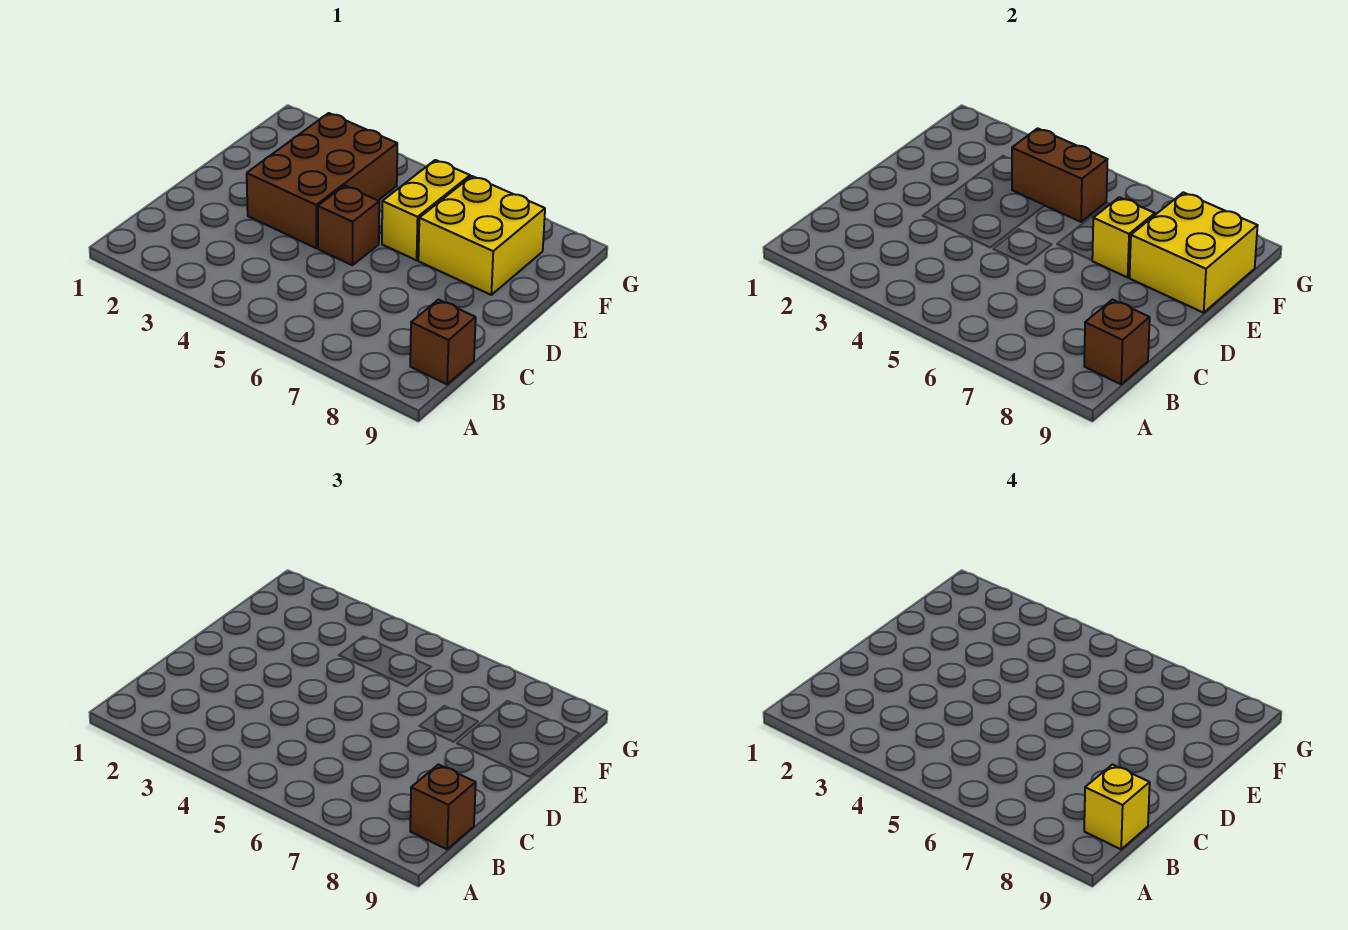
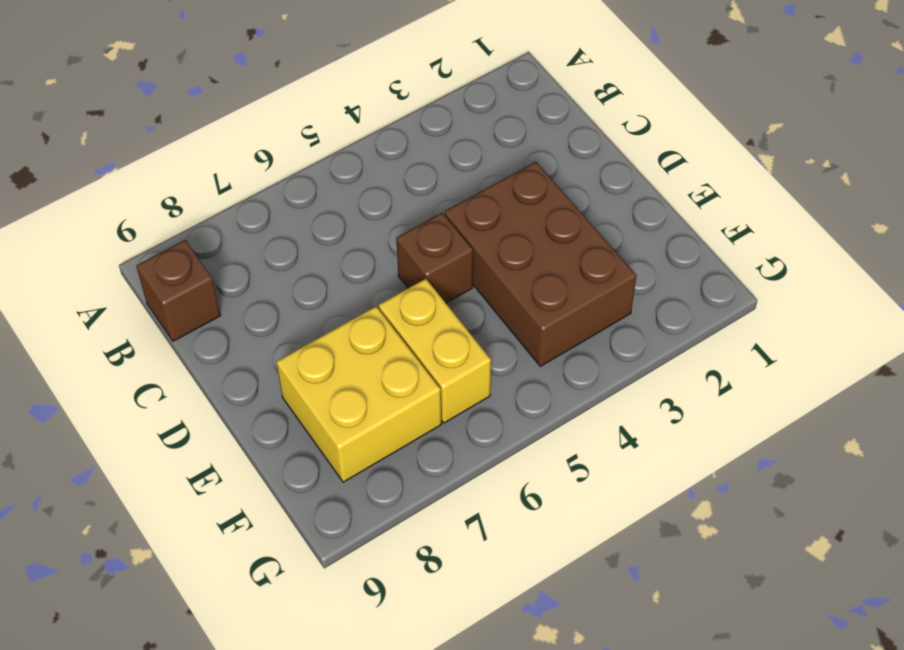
none -> brown brick B9 level 2
none -> yellow brick E7 level 2

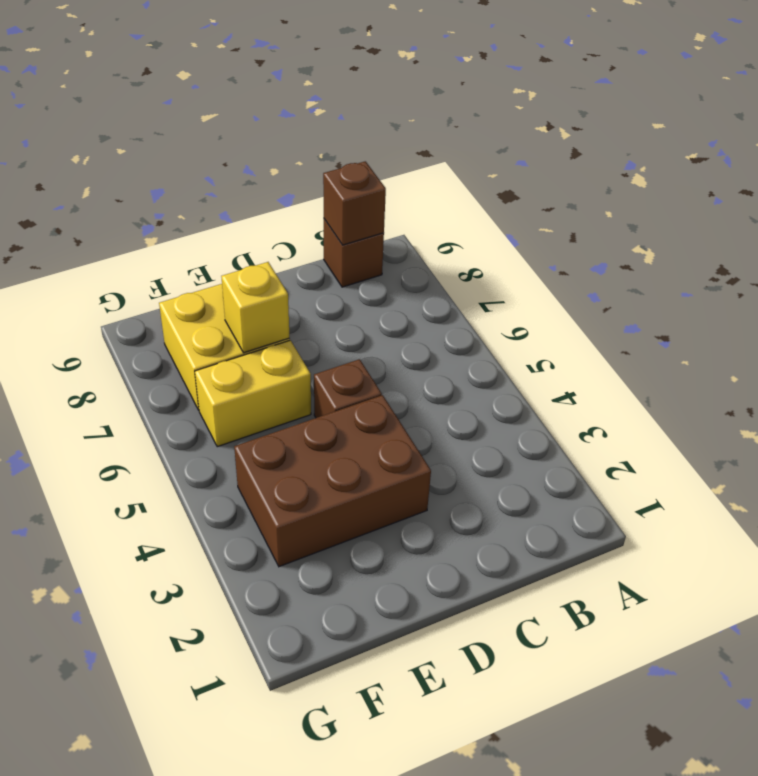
none -> yellow brick E8:F9 level 2
none -> brown brick F4:F5 level 2

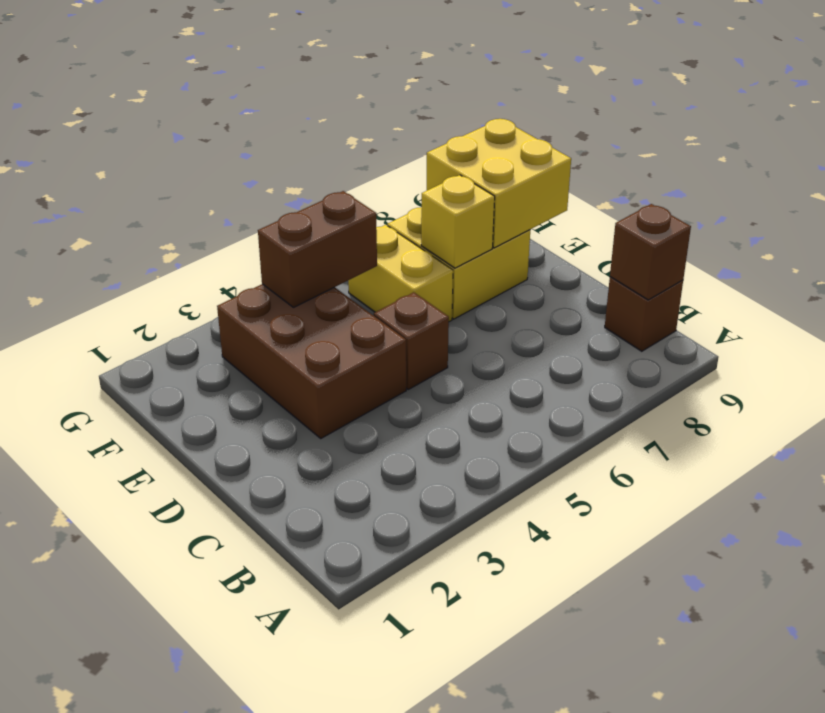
none -> brown brick B9 level 3
none -> yellow brick B9 level 4

